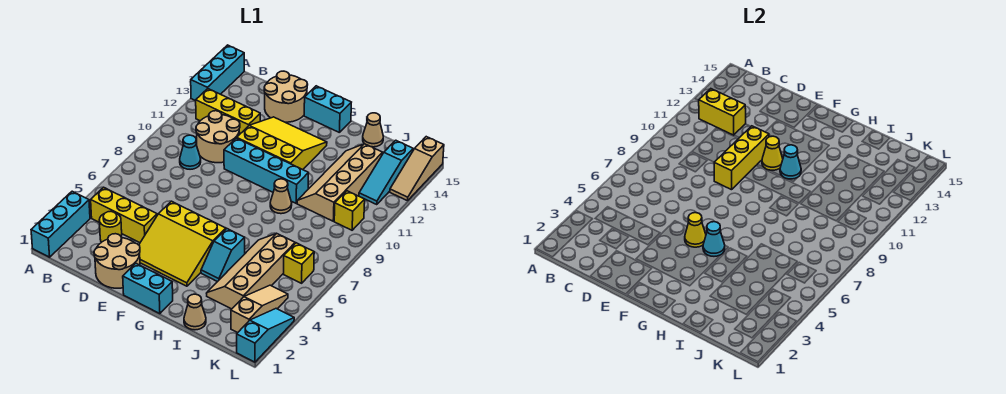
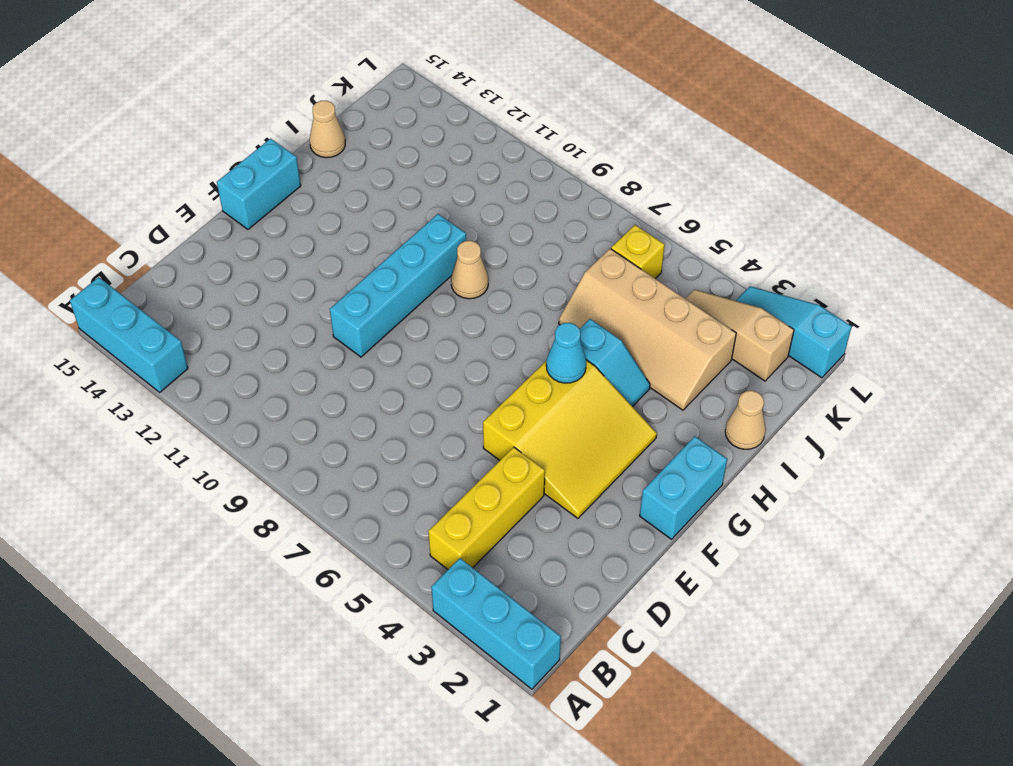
none -> yellow brick B12:D12 level 1
none -> yellow round brick C3 level 1
none -> cyan cone C9 level 1
none -> tan round brick C10:D11 level 1

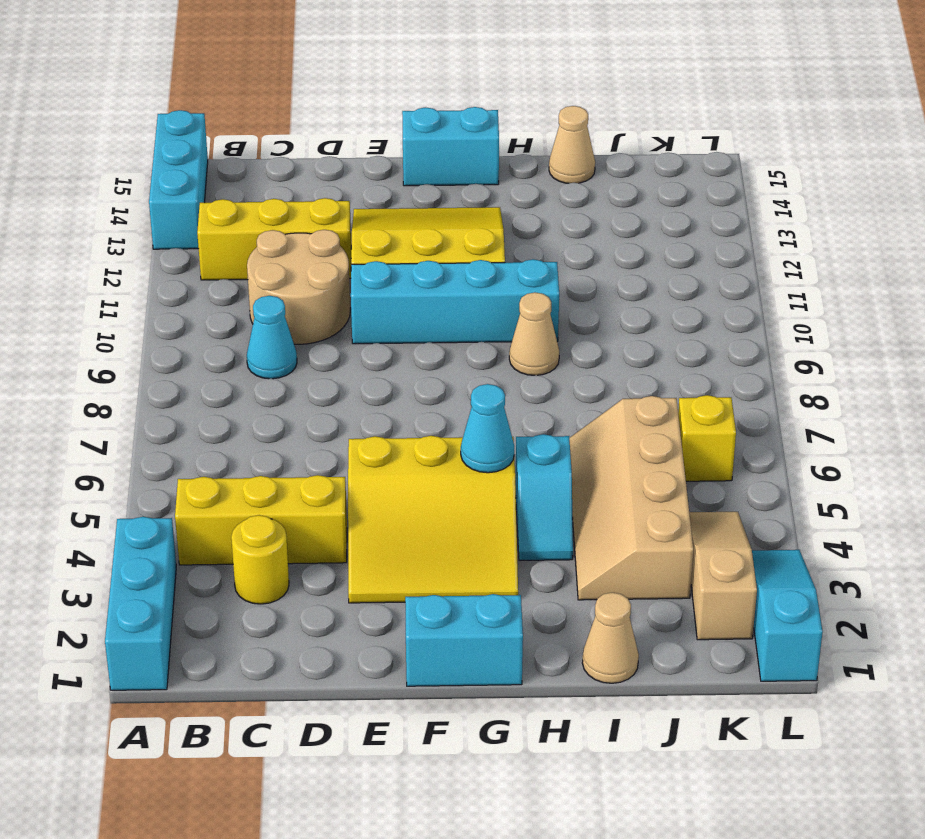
none -> tan round brick D1:E2 level 1
none -> tan round brick D14:E15 level 1
none -> tan slope I10:J13 level 1 top J
none -> yellow brick K10 level 1

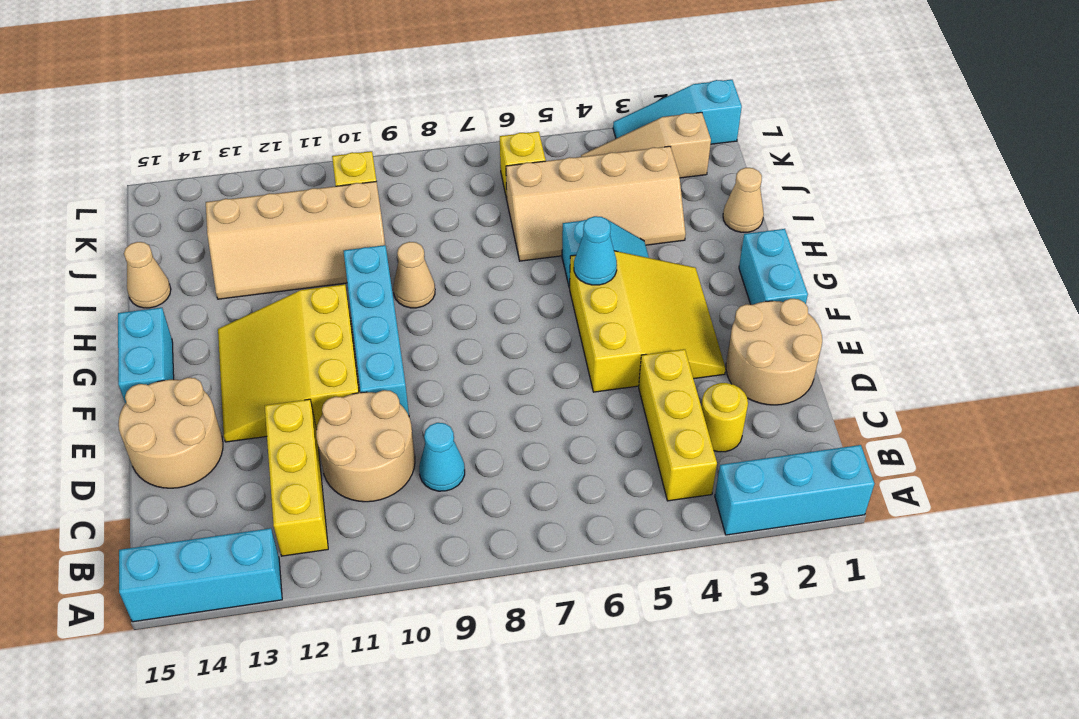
none -> cyan slope K12:K14 level 1 top 14
none -> tan slope L13:L15 level 1 top 15
none -> yellow brick B12:C12 level 2
none -> yellow brick E9:E11 level 2

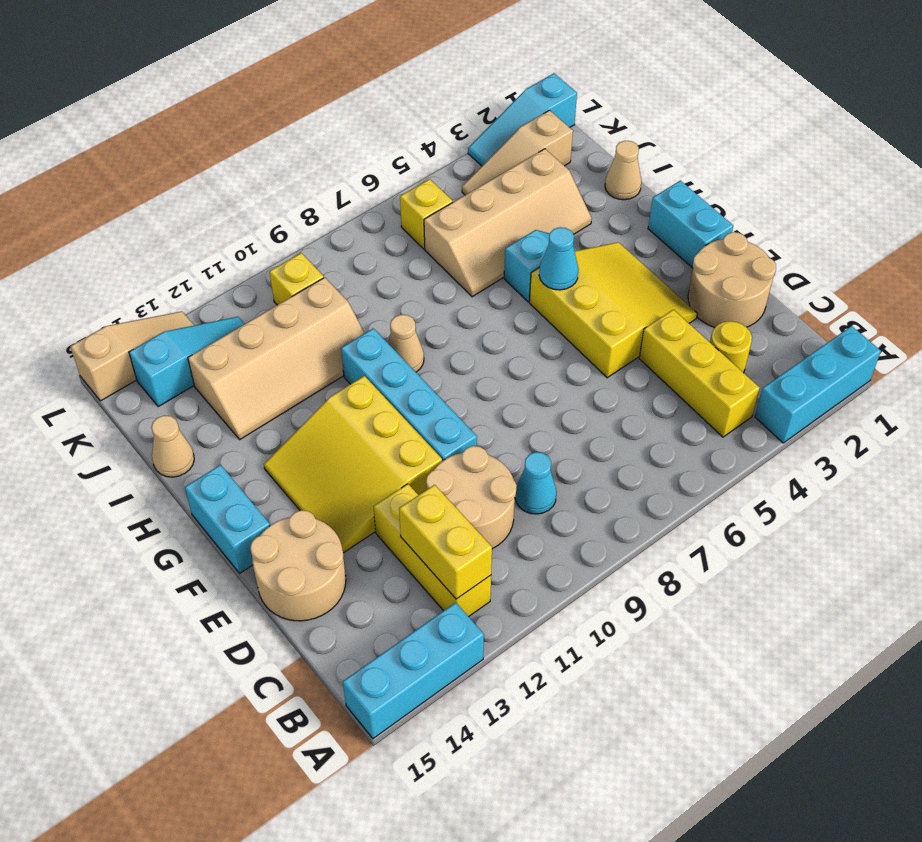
none -> yellow brick E9:E11 level 2
none -> yellow cone F5 level 2
none -> yellow cone F11 level 2
none -> cyan cone G11 level 2

